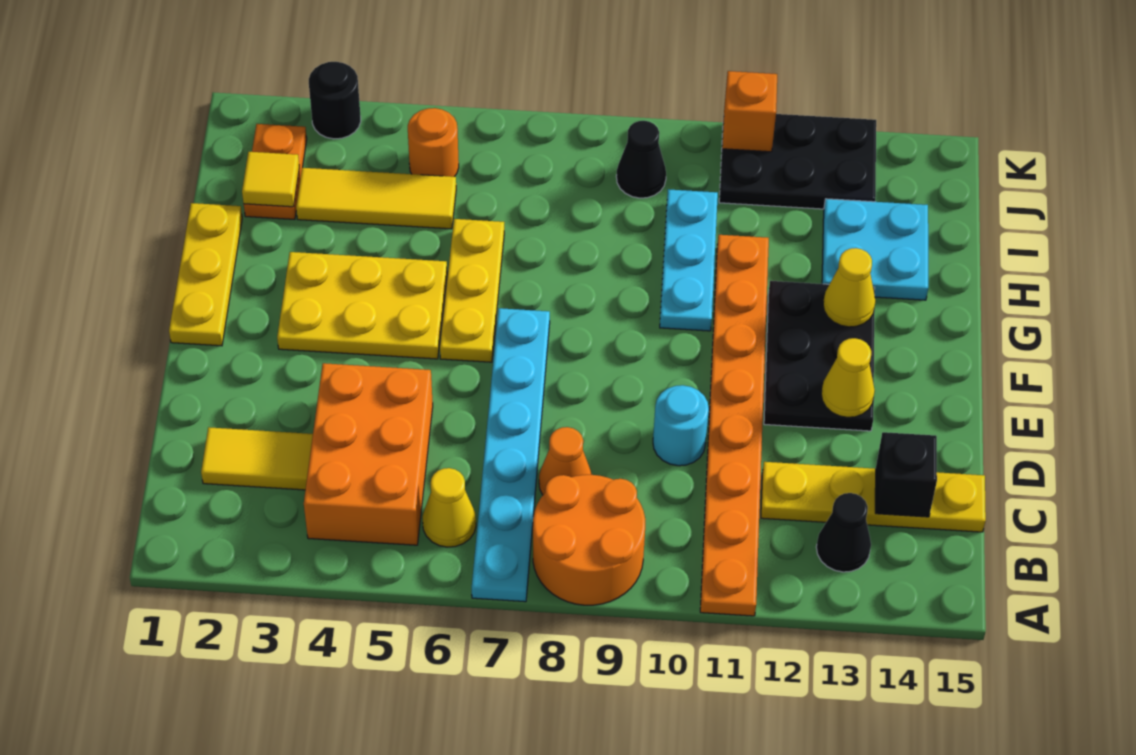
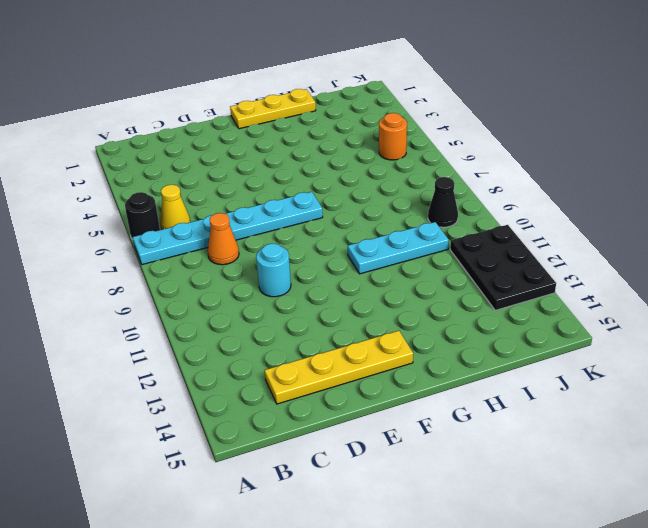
black round brick A6 level 1 -> black round brick K3 level 1
yellow plate C14:F14 level 1 -> yellow plate C12:C15 level 1
none -> orange round brick A8:B9 level 1
none -> orange plate A11:H11 level 1
none -> orange brick B4:D5 level 1

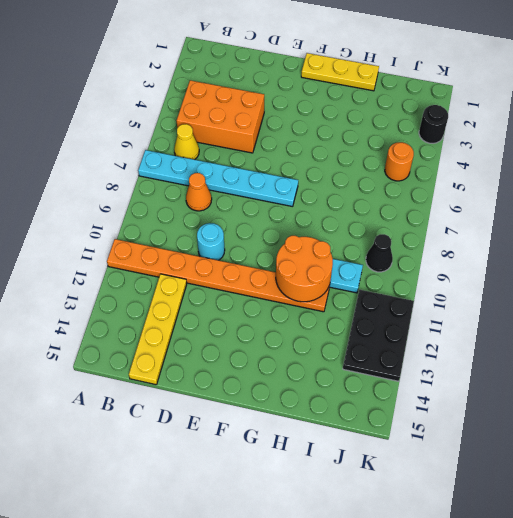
orange round brick G10:H11 level 2 -> orange round brick A8:B9 level 1
none -> black cone B13 level 1
none -> yellow tile C2:C3 level 1
none -> black plate E12:G13 level 1

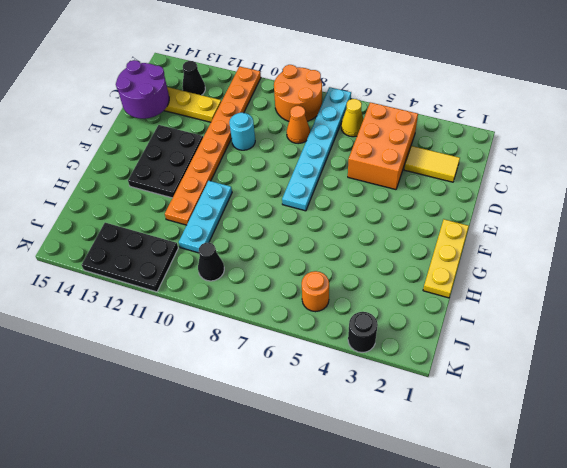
purple round brick C14:D15 level 2 -> black brick C14 level 2
none -> yellow plate F3:G5 level 1
none -> yellow plate F6:H6 level 1
none -> cyan plate H13:I14 level 1

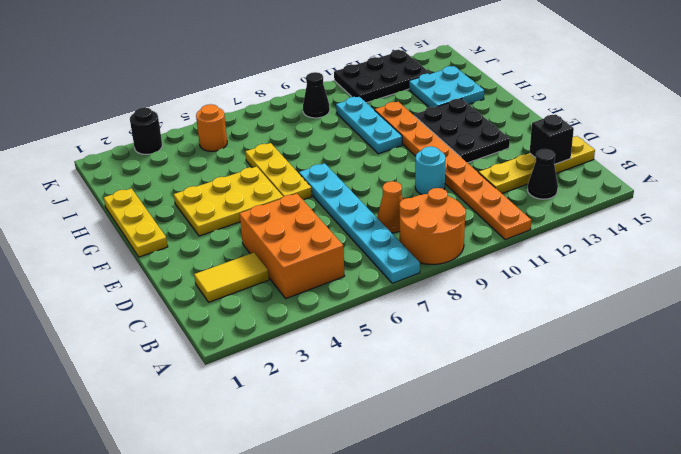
none -> yellow cone B6 level 1
none -> orange plate I2:J2 level 1
none -> yellow tile I3:I5 level 1

